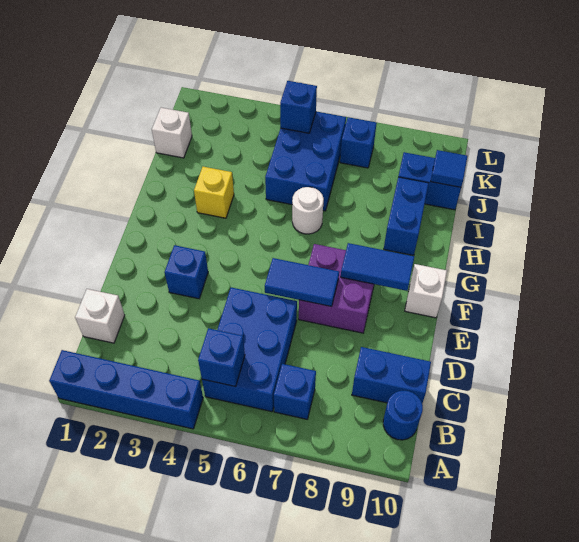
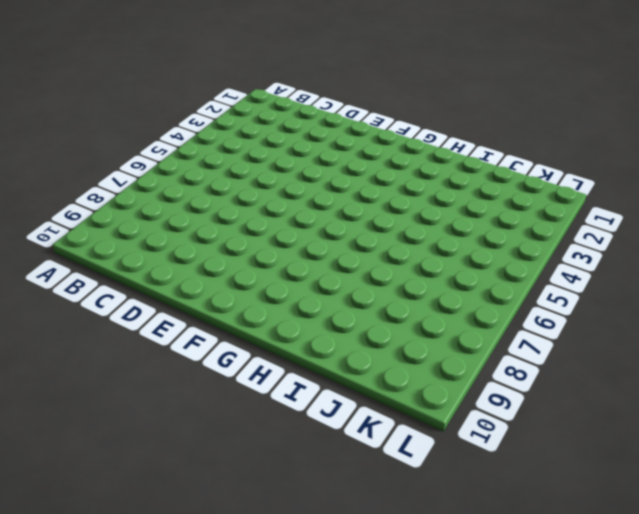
none -> blue brick A1:A4 level 1
none -> blue brick B5:D6 level 1
none -> blue brick B7 level 1

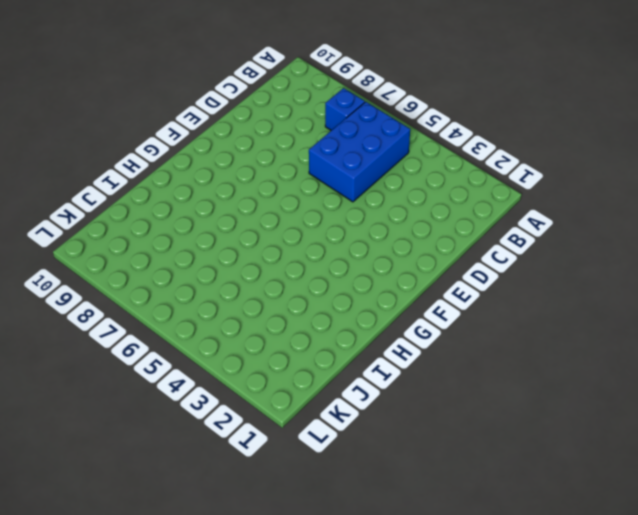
none -> blue brick A1:A4 level 1
none -> blue round brick B10 level 1
none -> white brick C1 level 1

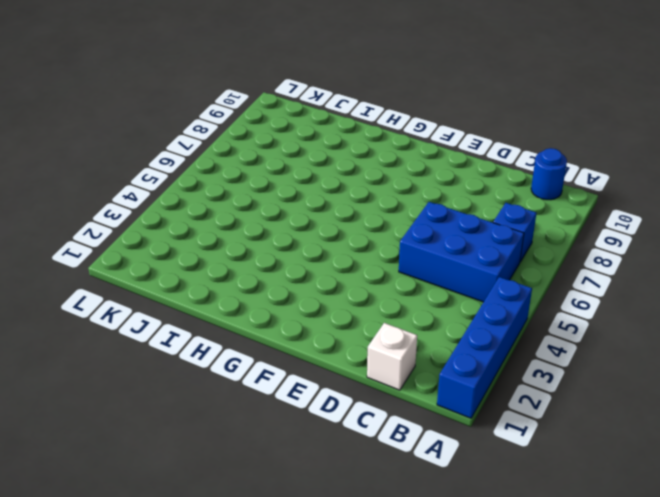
none -> blue brick C9:C10 level 1
none -> blue brick E3 level 1
none -> purple brick E7:F8 level 1

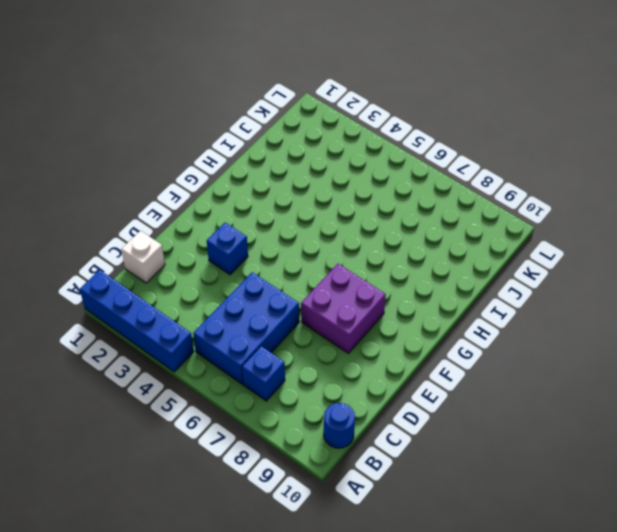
none -> blue brick C9:C10 level 1
none -> white brick F10 level 1
none -> yellow brick H3 level 1

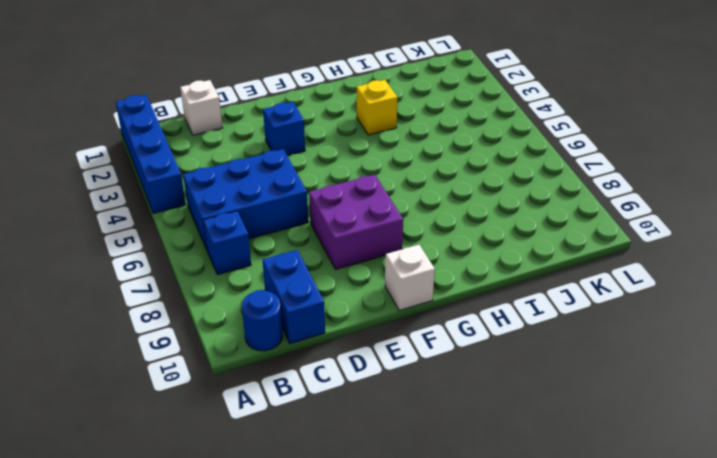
none -> white round brick H6 level 1
none -> blue brick H9:I9 level 1
none -> blue brick I5:K6 level 1

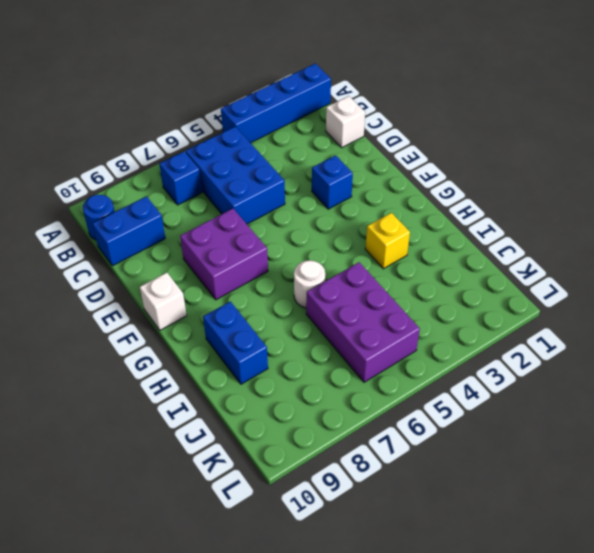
purple brick I5:K6 level 1 -> blue brick I5:K6 level 1
none -> white brick J1 level 1
none -> blue brick J9:J10 level 1
none -> blue brick K7 level 1

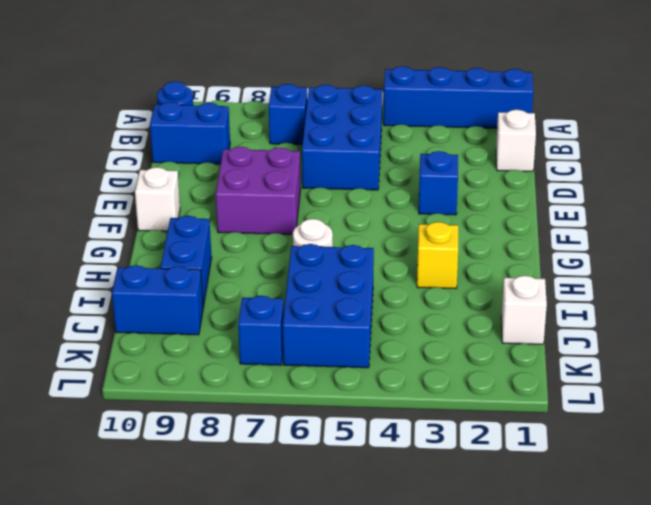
none -> blue brick B5 level 2
none -> blue tile E6:E7 level 2
none -> blue tile F8:F9 level 2

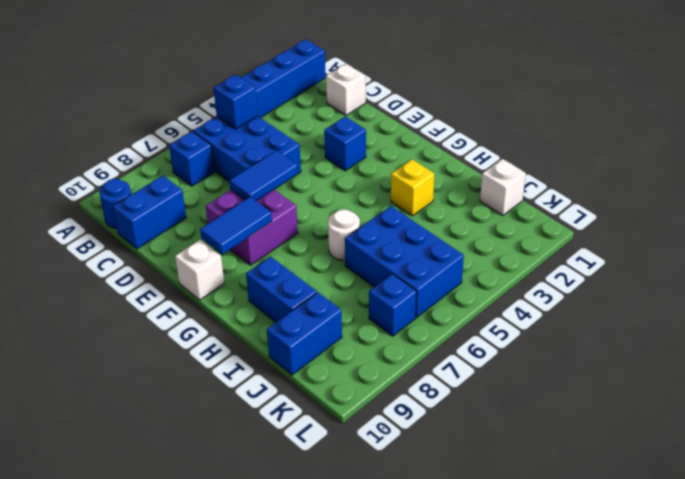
none -> blue tile J10 level 2
none -> blue brick K5 level 2

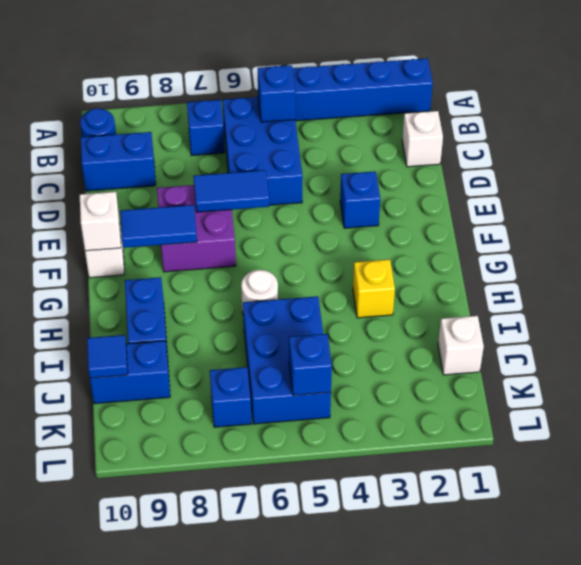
white brick F10 level 2 -> none

